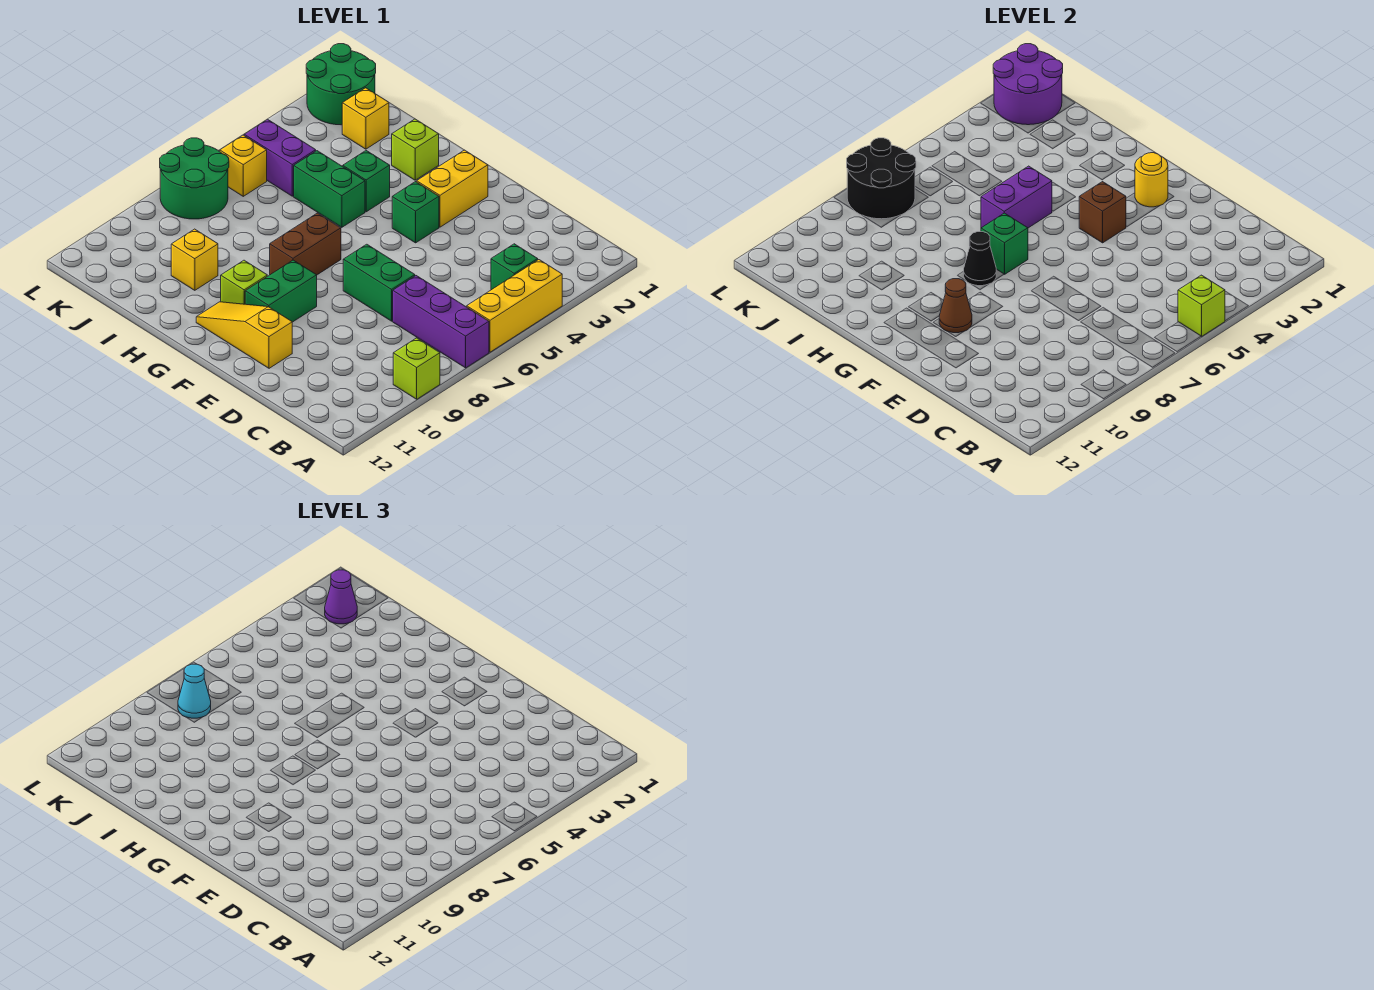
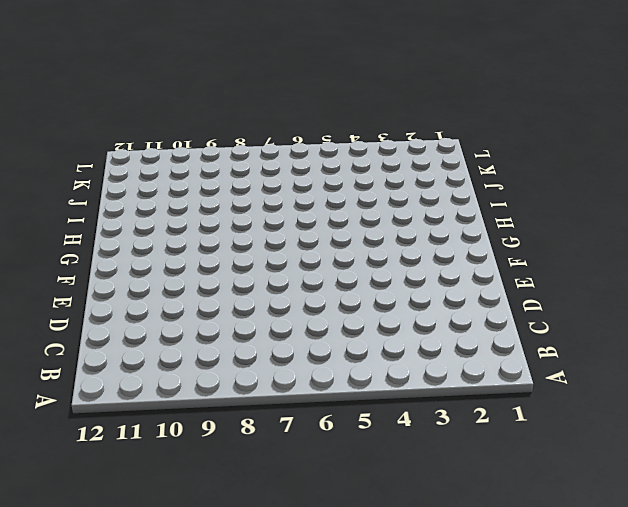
none -> yellow brick A4:A6 level 1
none -> purple brick A7:C7 level 1
none -> lime brick A9 level 1
none -> green brick B4 level 1

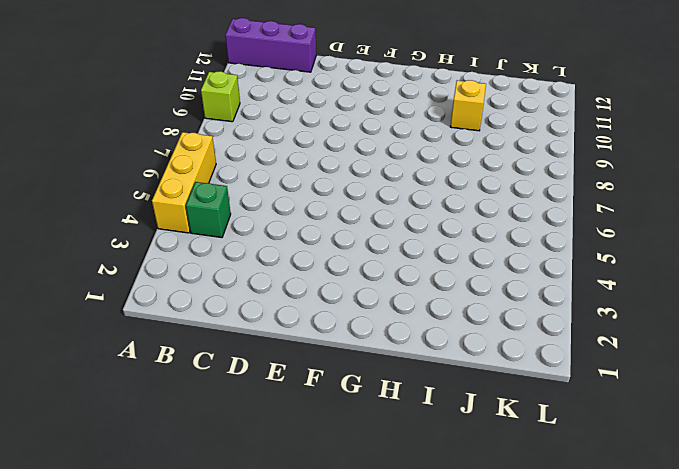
purple brick A12:C12 level 1 -> purple brick A7:C7 level 1
none -> green brick D7:E7 level 1
none -> yellow slope E11:G11 level 1 top E
none -> yellow brick F2:F3 level 1
none -> green brick F4 level 1

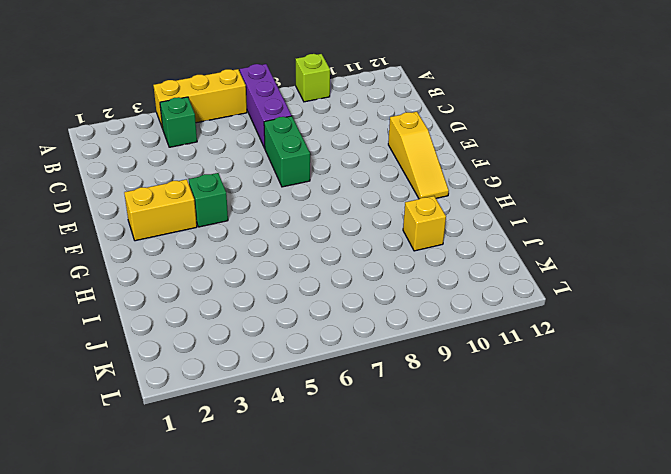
none -> green brick F9:F10 level 1
none -> brown brick G7:G8 level 1
none -> lime brick G10 level 1
none -> lime brick H2 level 1

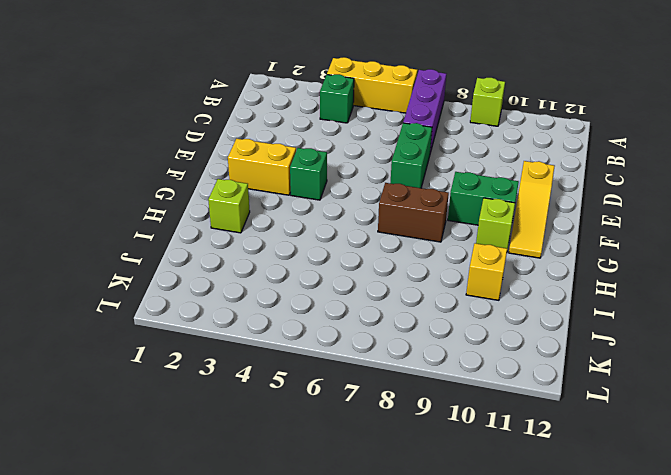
none -> green brick H4 level 1
none -> green brick H5:I5 level 1
none -> yellow brick J2 level 1
none -> purple brick J5:K5 level 1

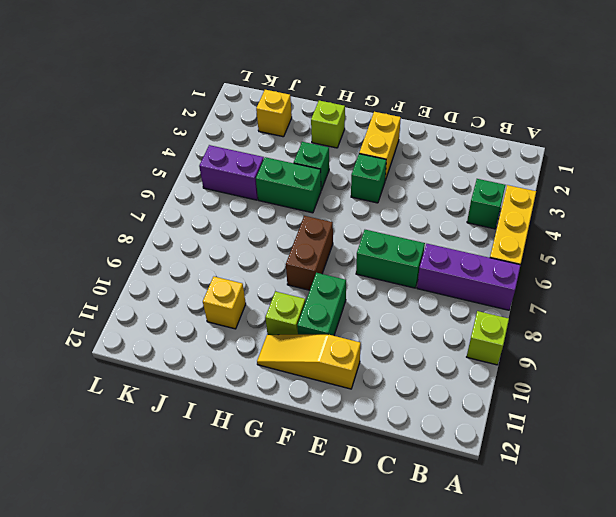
none -> green round brick K1:L2 level 1
none -> yellow brick K6 level 1
none -> green round brick K7:L8 level 1
none -> lime brick A5 level 2

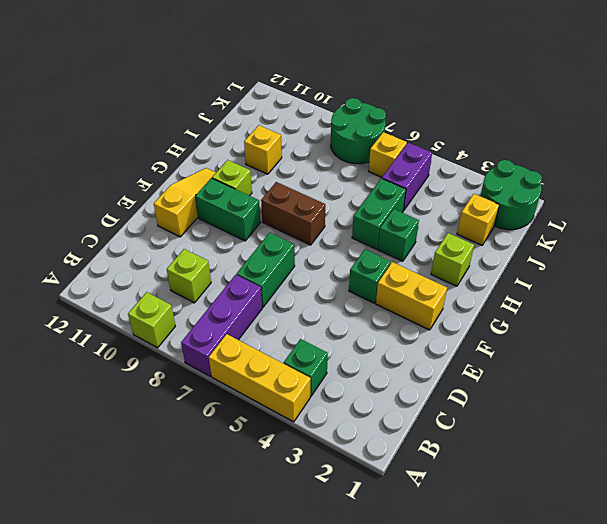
lime brick C9 level 1 -> lime brick A5 level 2
none -> yellow round brick F2 level 2
none -> brown brick F4 level 2
none -> brown cone F10 level 2
none -> green brick G7 level 2

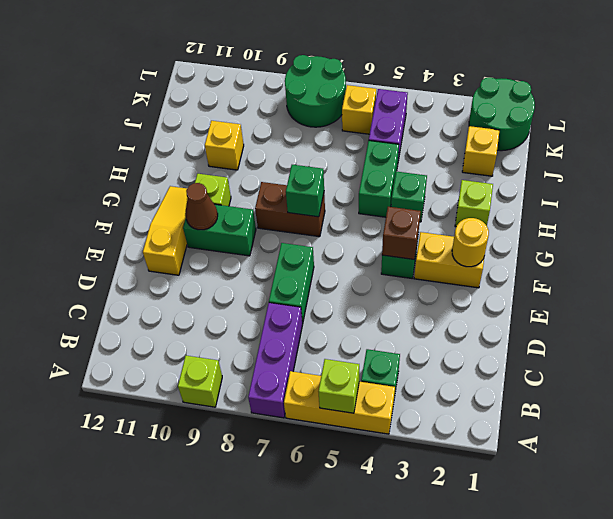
none -> black cone G8 level 2
none -> purple brick H5:H6 level 2
none -> purple round brick K1:L2 level 2
none -> black round brick K7:L8 level 2

